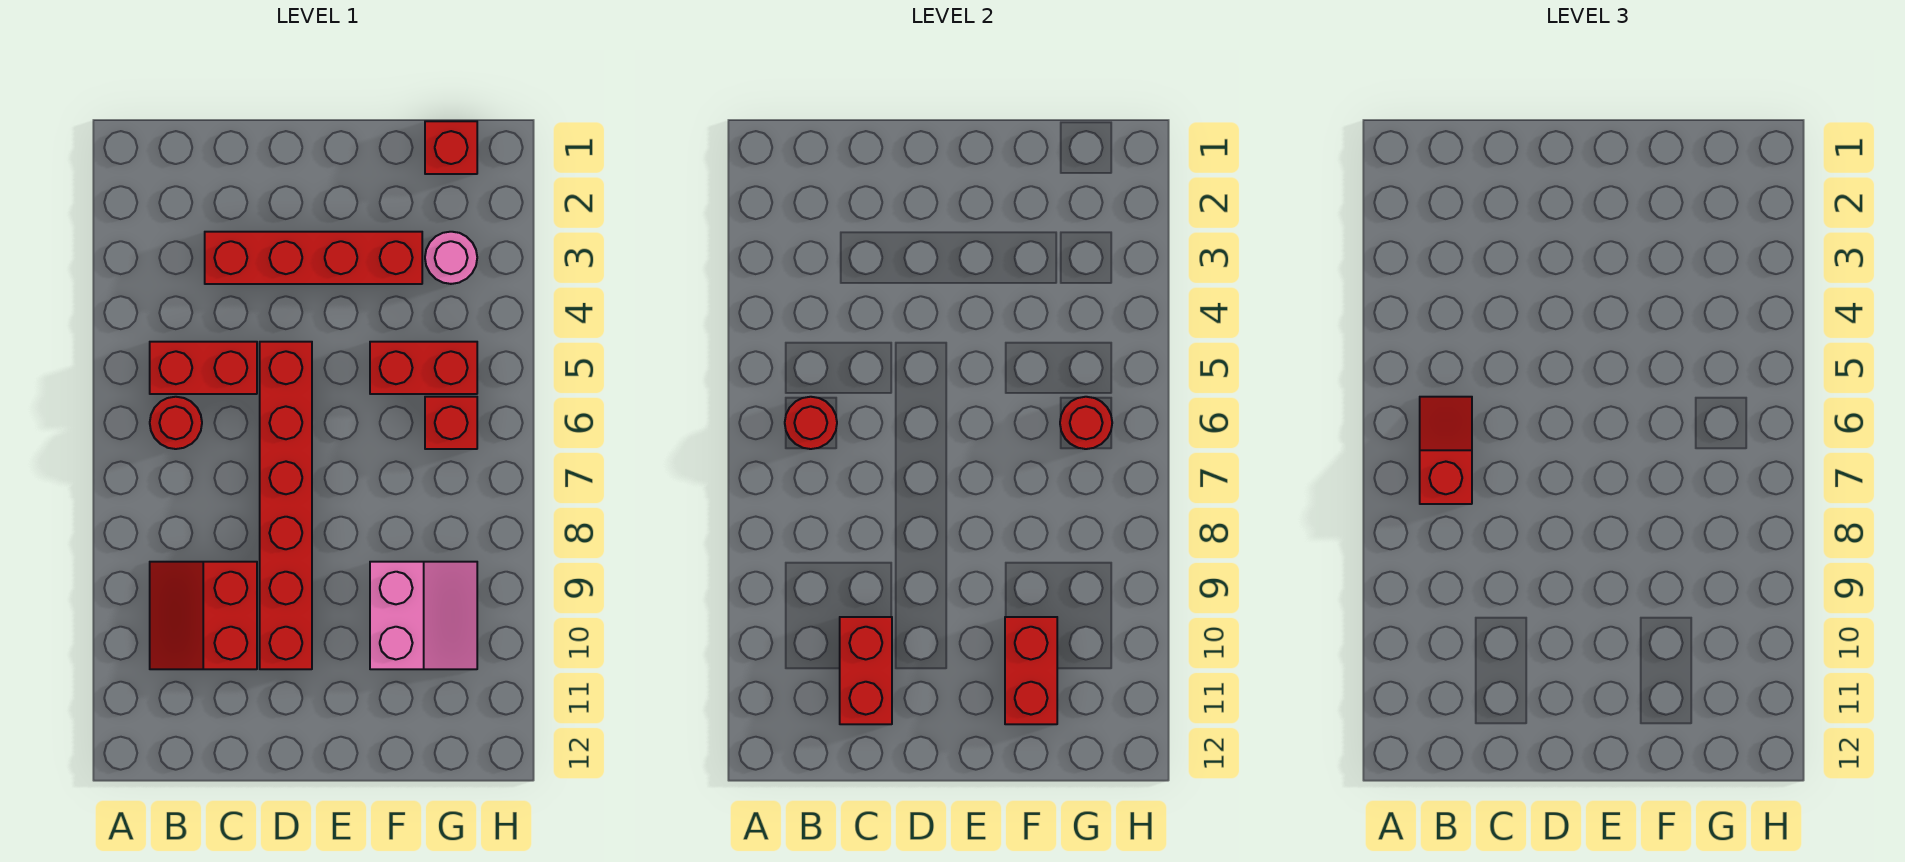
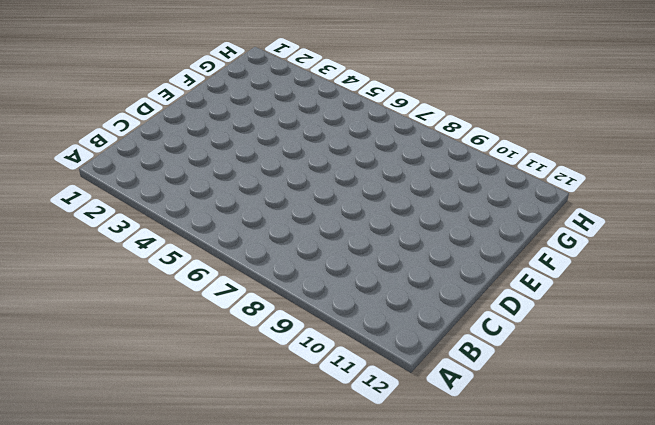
none -> red brick B5:C5 level 1
none -> red round brick B6 level 1
none -> red slope B9:C10 level 1 top C

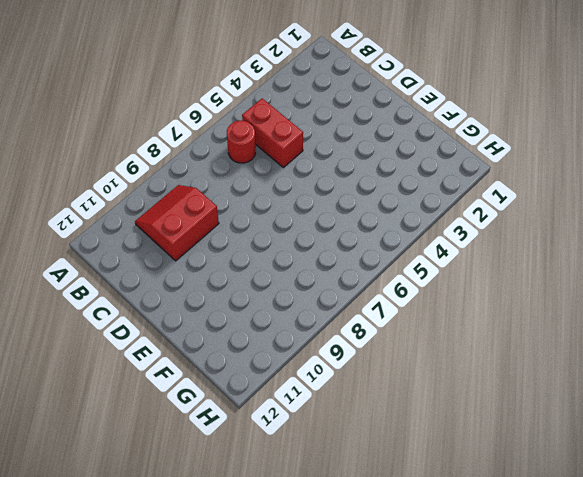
none -> red brick C3:F3 level 1
none -> red brick D5:D10 level 1
none -> red brick F5:G5 level 1

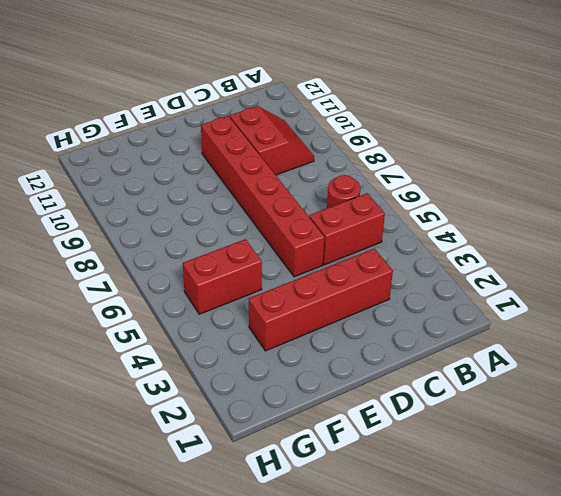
none -> pink slope F9:G10 level 1 top F
none -> red brick G1 level 1
none -> pink round brick G3 level 1

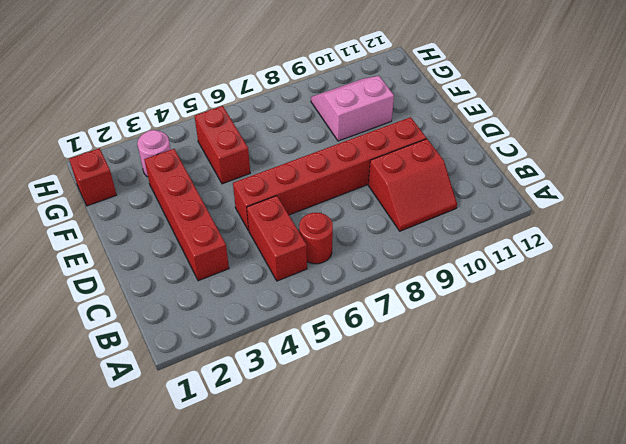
none -> red brick G6 level 1
none -> red round brick B6 level 2
none -> red brick C10:C11 level 2

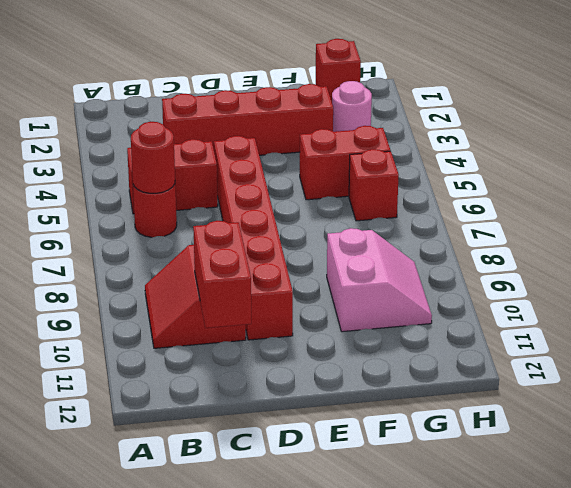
none -> red brick F10:F11 level 2
none -> red round brick G6 level 2
none -> red slope B6:B7 level 3 top 7

